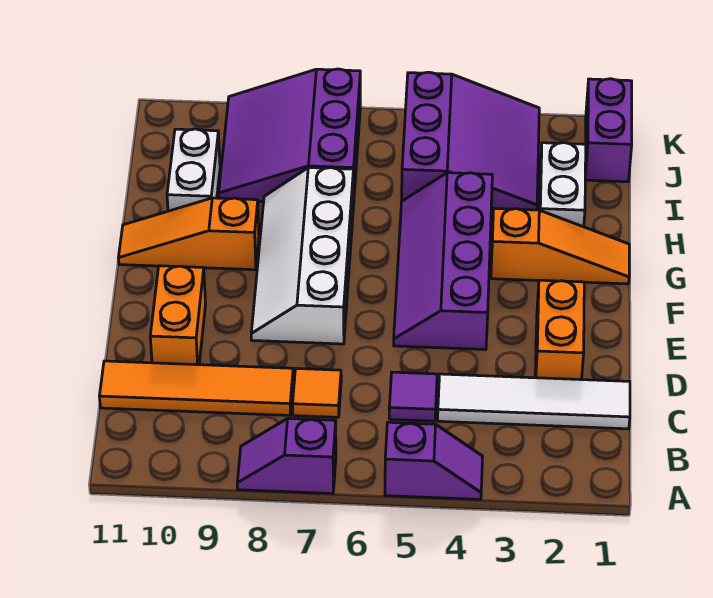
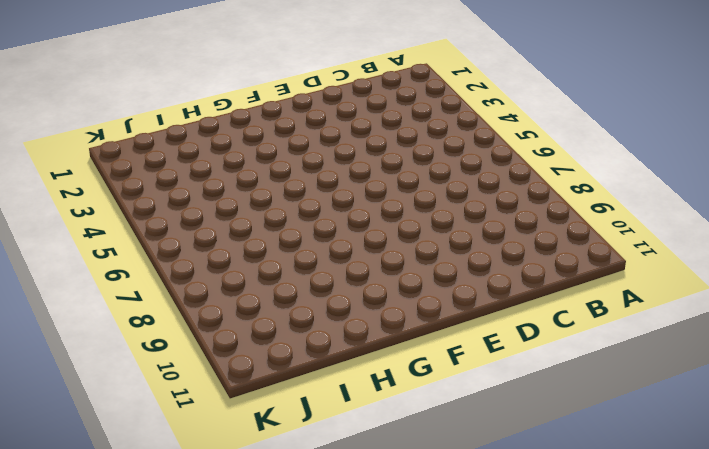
none -> purple slope A4:A5 level 1 top 5
none -> purple slope A7:A8 level 1 top 7
none -> white tile C1:C4 level 1

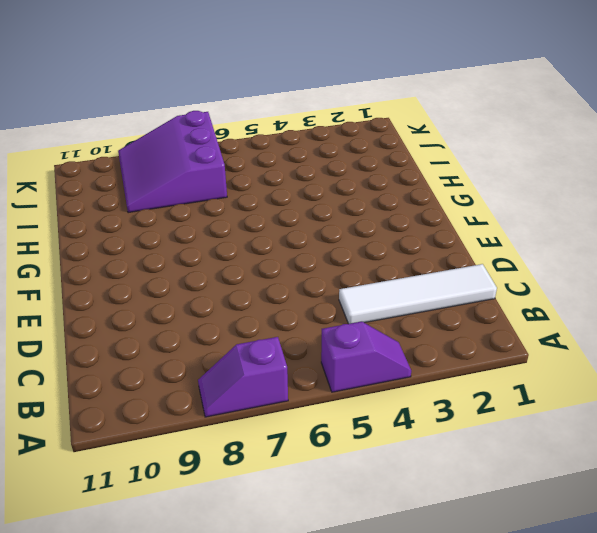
none -> purple tile C5 level 1
none -> orange tile C7 level 1
none -> orange tile C8:C11 level 1

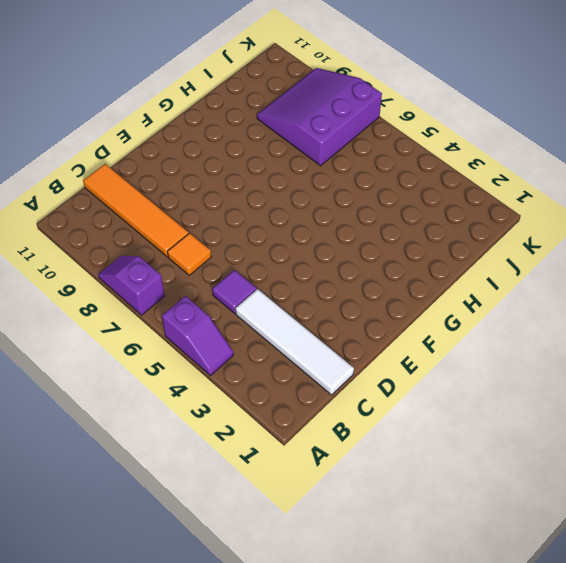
none -> orange brick D2:E2 level 1
none -> orange brick D10:E10 level 1
none -> purple slope E4:H5 level 1 top 4

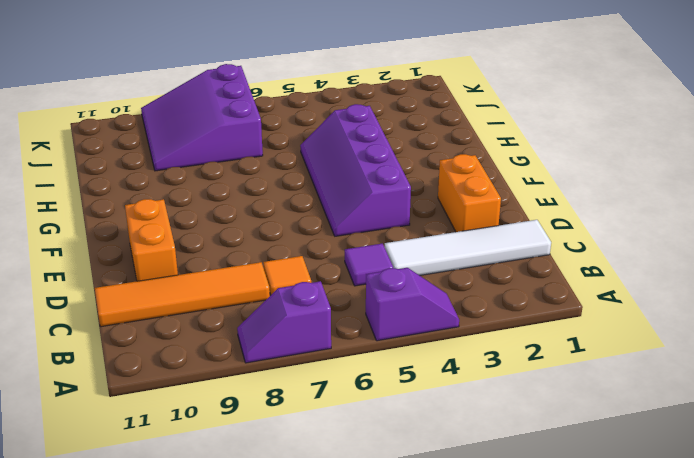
none -> white slope E7:H8 level 1 top 7
none -> orange slope G1:G3 level 1 top 3
none -> orange slope G9:G11 level 1 top 9

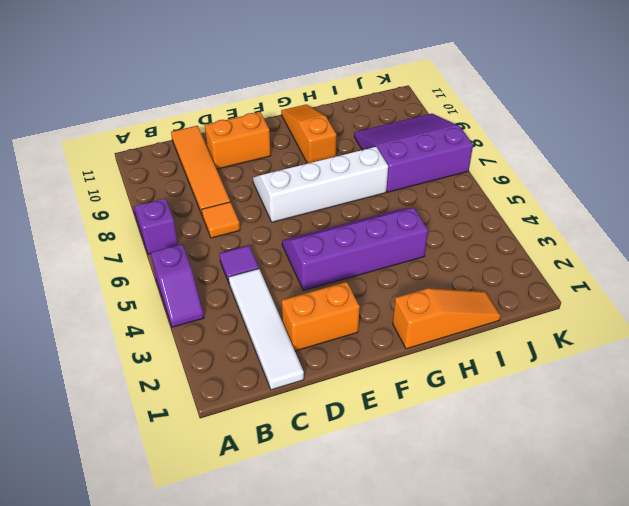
orange slope G1:I1 level 1 top G -> orange slope G1:G3 level 1 top 3
none -> white brick H2:I2 level 1
none -> white brick H10:I10 level 1
none -> purple slope I3:K5 level 1 top 5

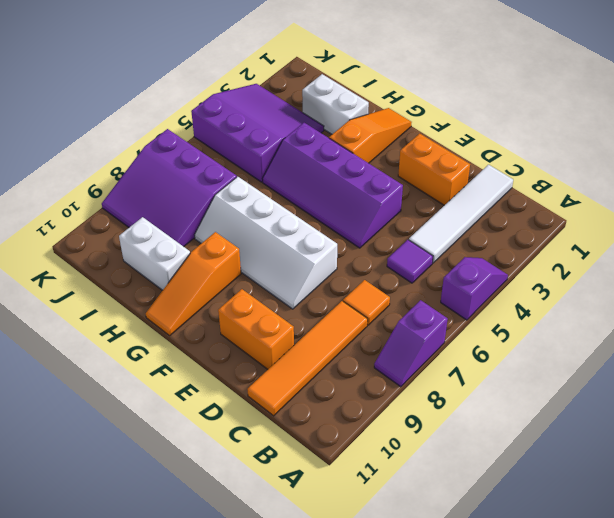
none -> purple brick J1:K1 level 1

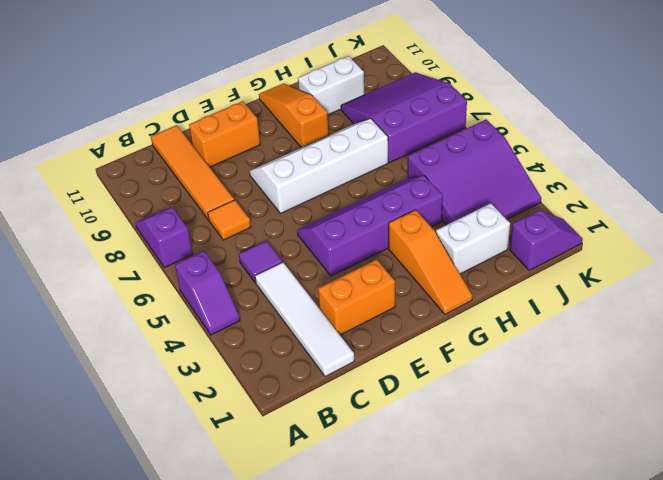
purple slope J1:K1 level 1 top J -> purple brick J1:K1 level 1

